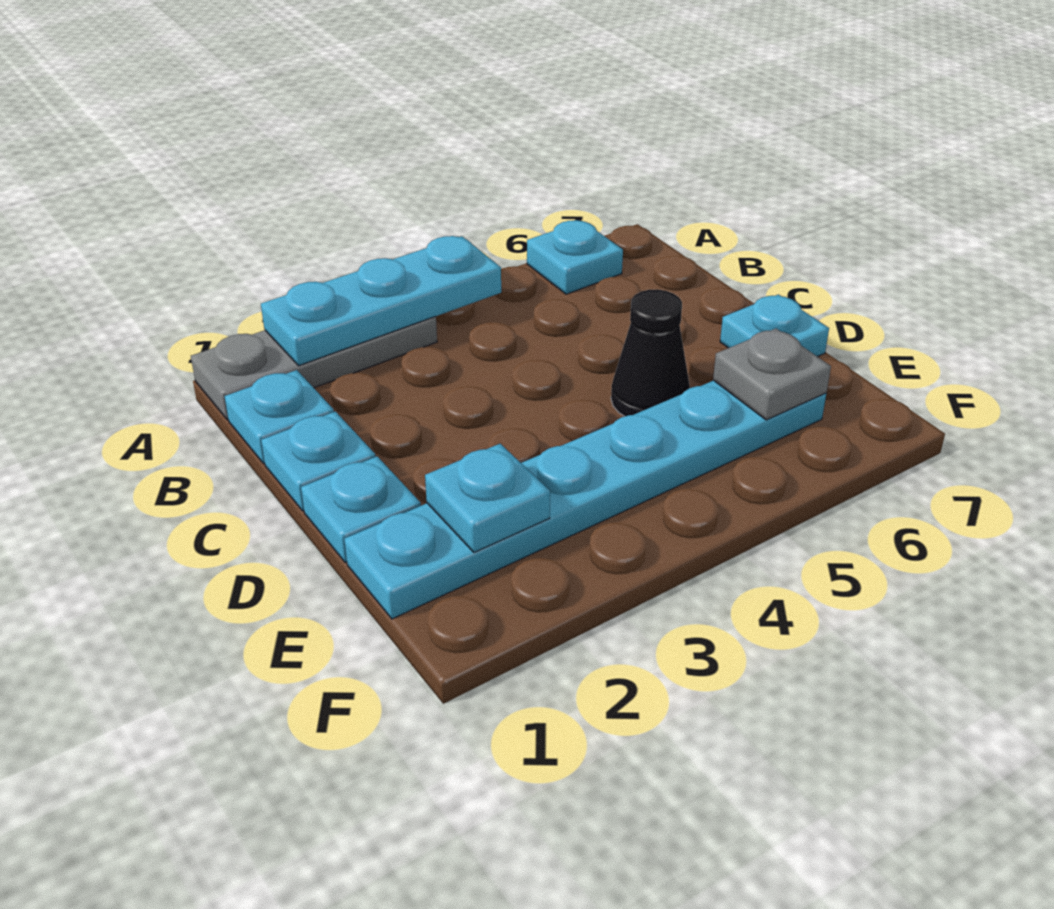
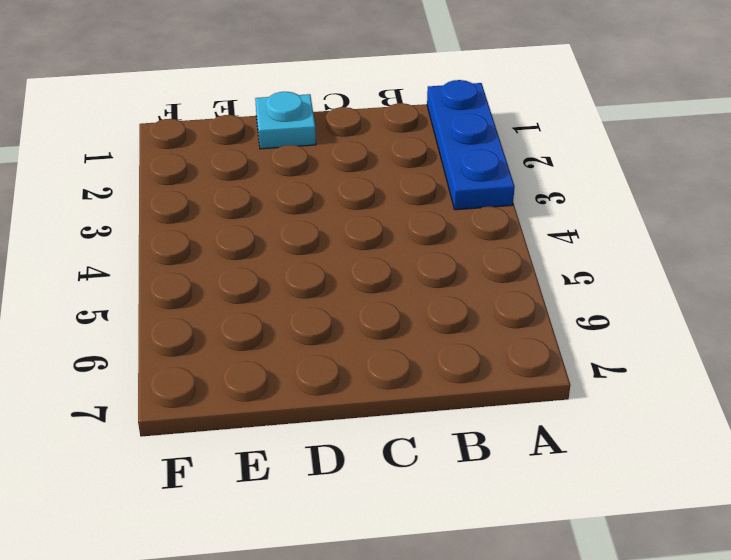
blue plate A1:A3 level 1 -> grey plate A1:A3 level 1
none -> cyan plate A6 level 1
none -> cyan plate B1 level 1

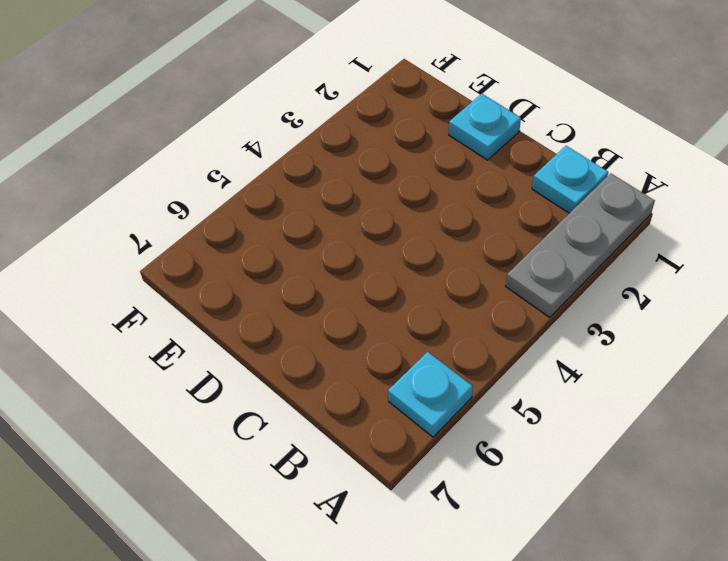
none -> cyan plate C1 level 1
none -> black cone D5 level 1

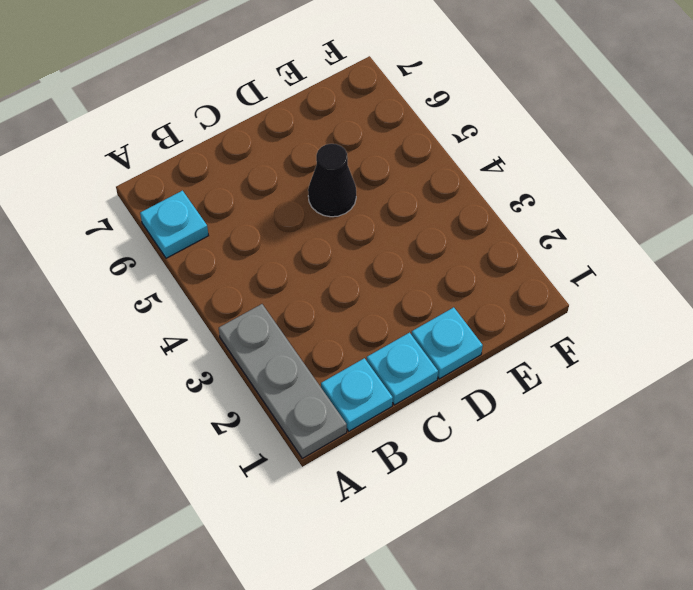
none -> cyan plate D7 level 1
none -> cyan plate E1:E6 level 1

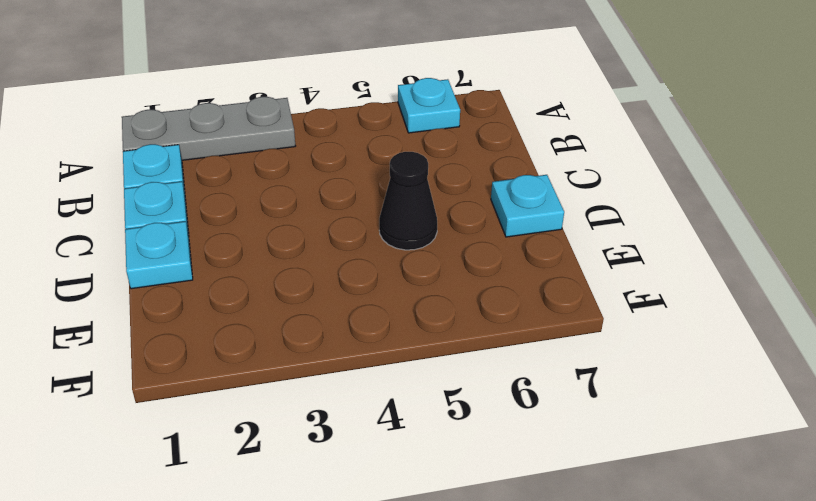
none -> cyan plate E1:E6 level 1
none -> cyan plate A2:A4 level 2

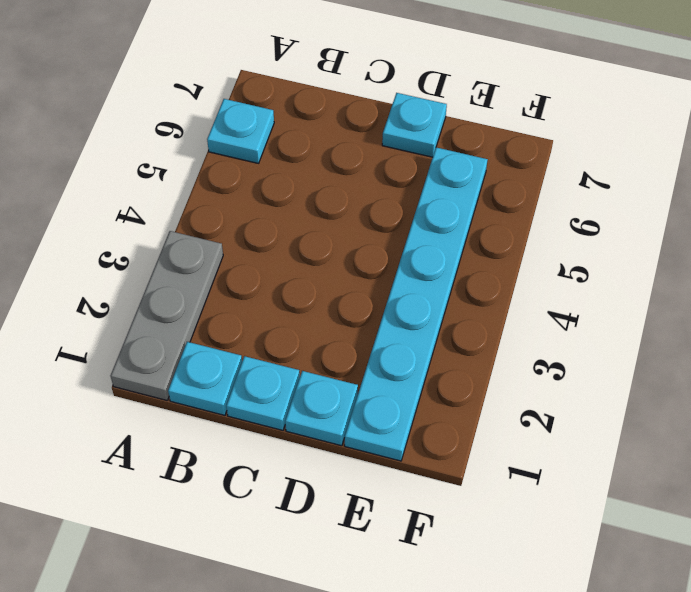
none -> black cone D5 level 1
none -> cyan plate A2:A4 level 2

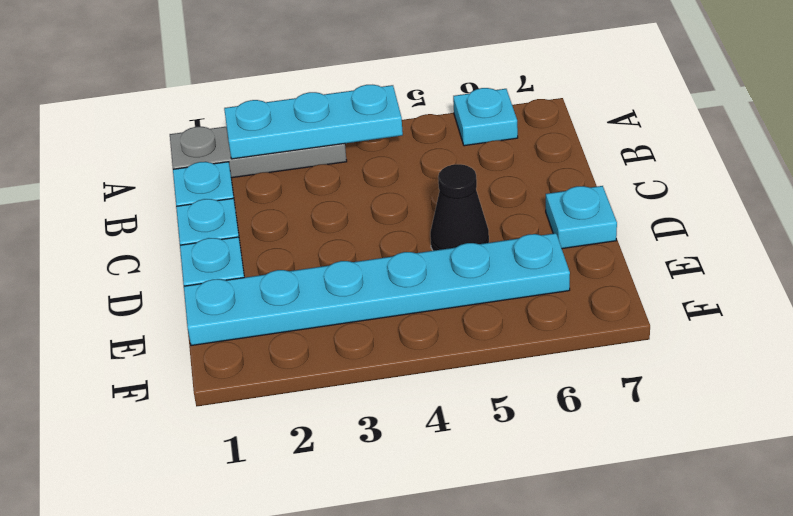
none -> cyan plate E2 level 2
none -> grey plate E6 level 2

